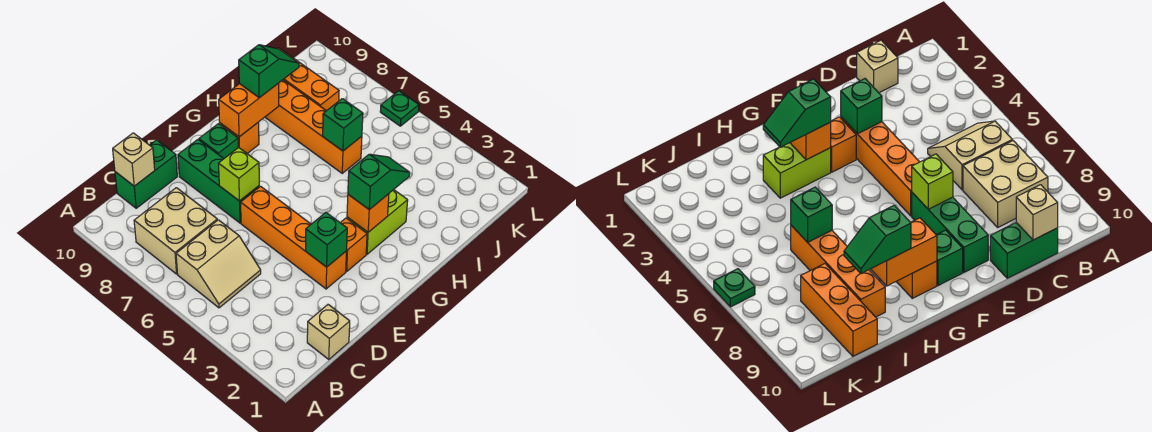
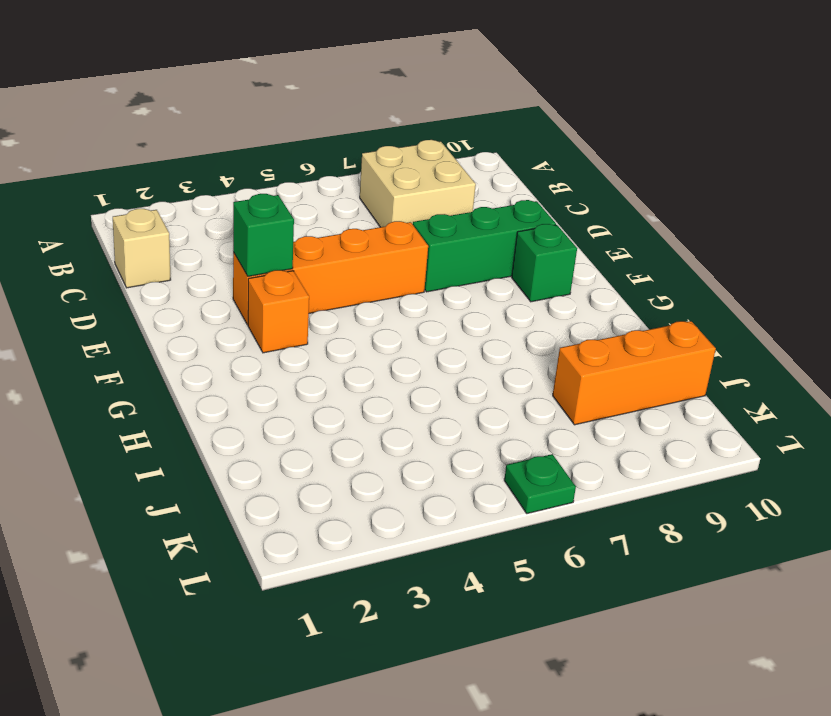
none -> tan slope B5:C6 level 1 top 6
none -> green brick C10:D10 level 1
none -> lime brick G3:H3 level 1

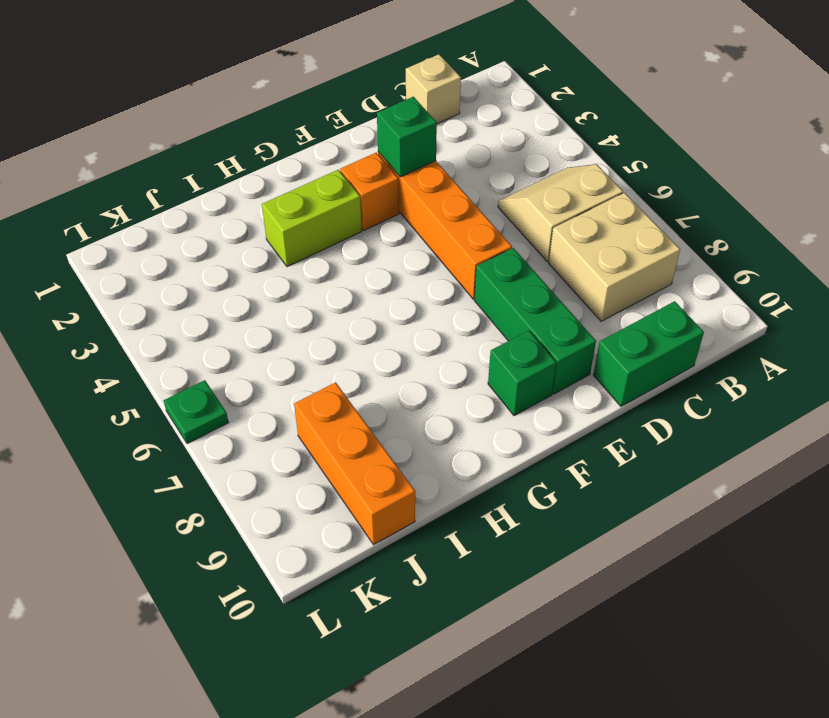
none -> orange brick G9 level 1
none -> orange brick I6:I9 level 1
none -> tan brick C10 level 2

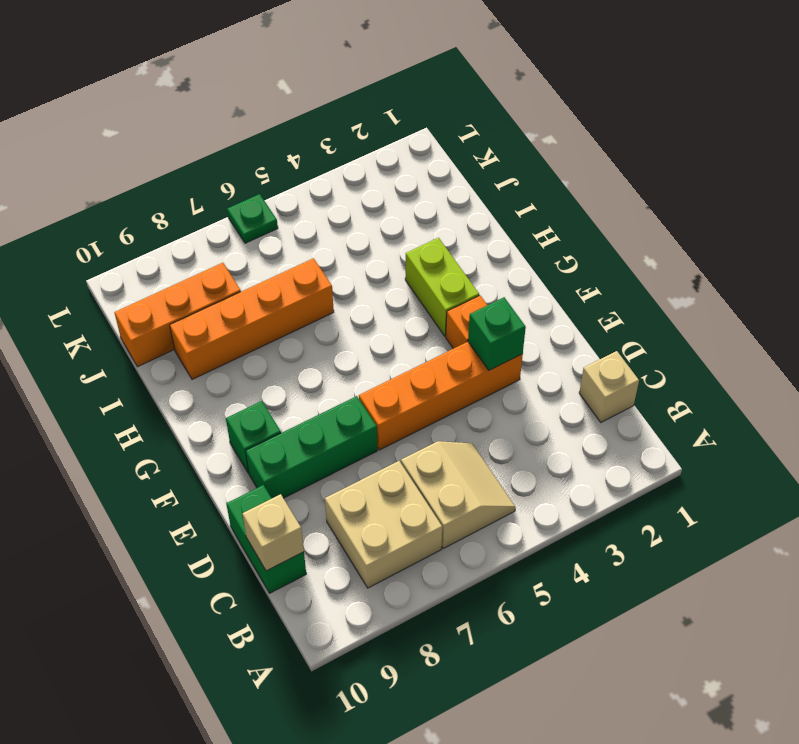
none -> orange brick G9 level 1
none -> lime brick E7 level 2
none -> orange brick G3 level 2

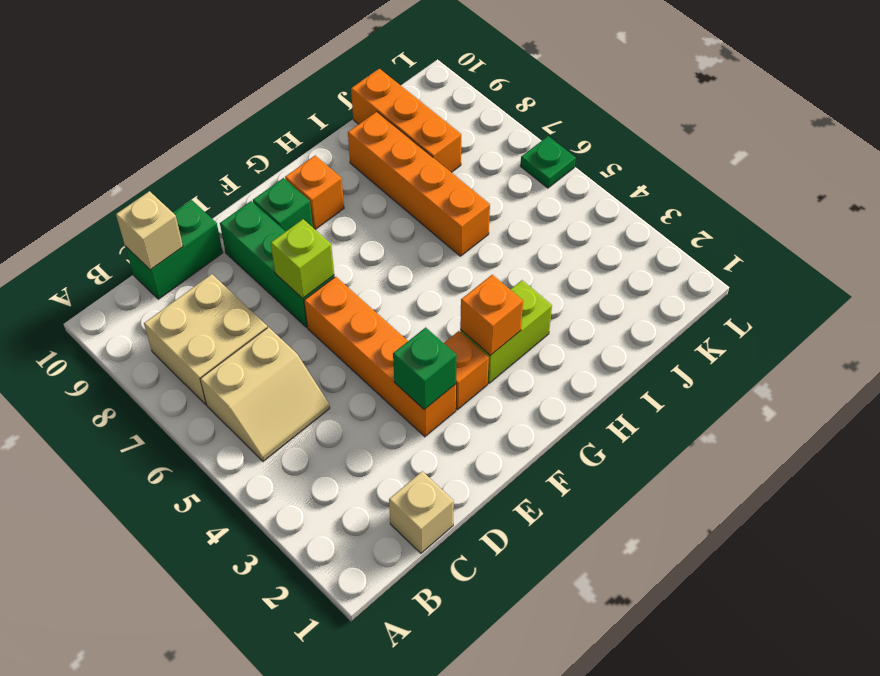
none -> orange brick G9:H9 level 2
none -> green brick I6 level 2
none -> green slope G3:H3 level 3 top G

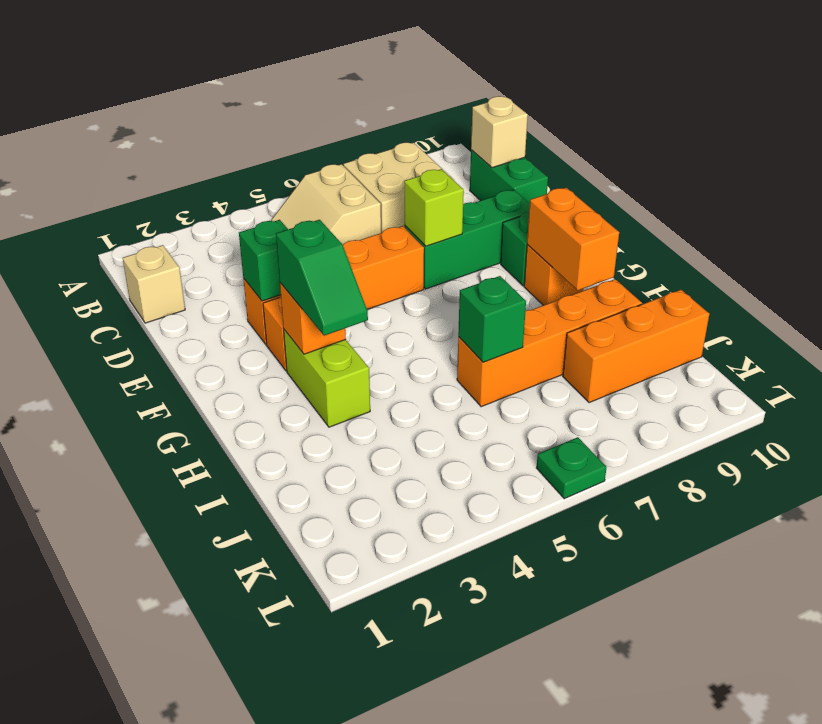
none -> green slope H9:I9 level 3 top H

